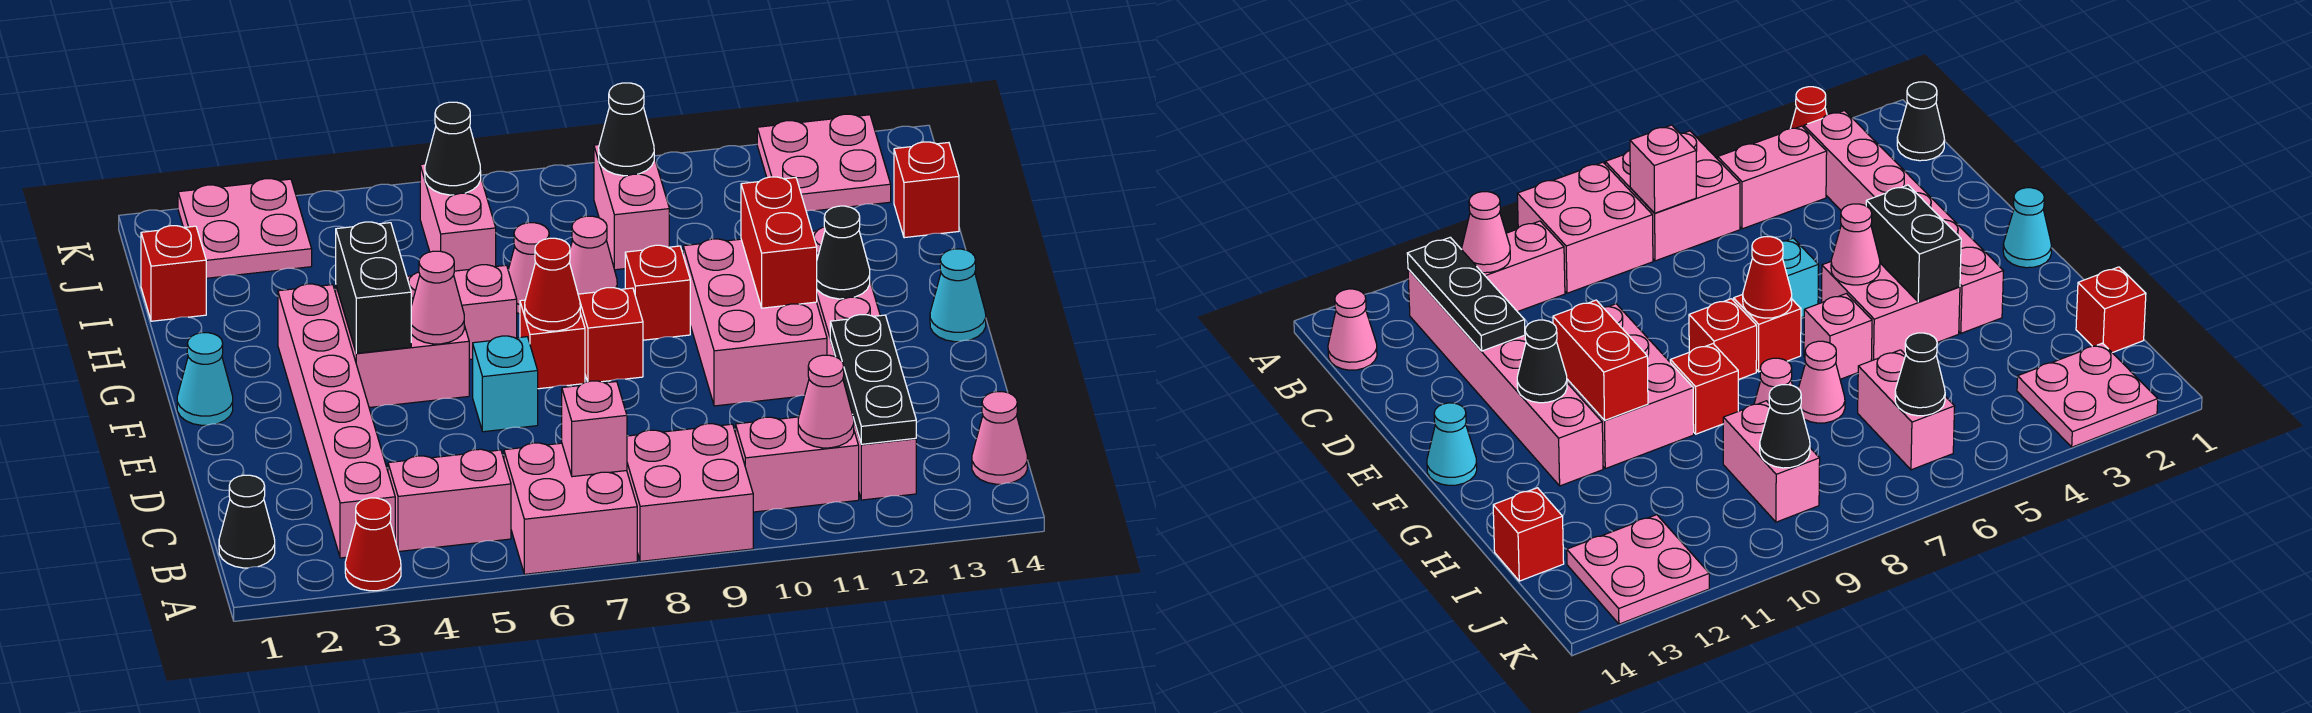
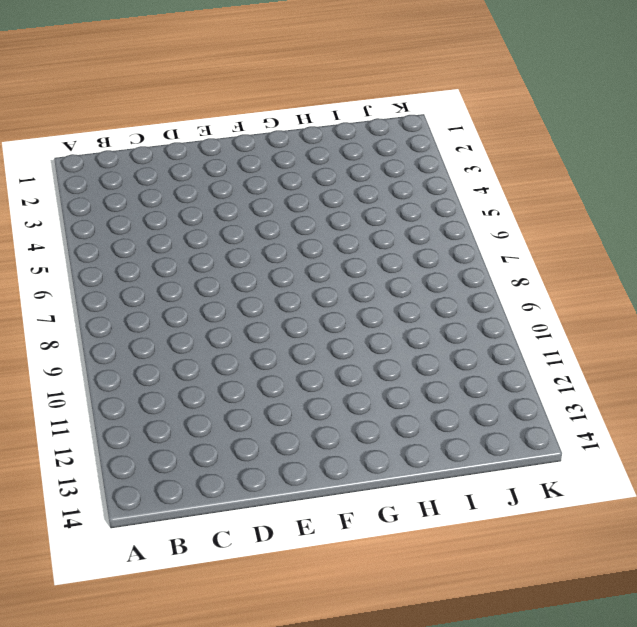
none -> red cone A3 level 1
none -> pink brick A6:B7 level 1
none -> pink brick A8:B9 level 1
none -> black cone B1 level 1

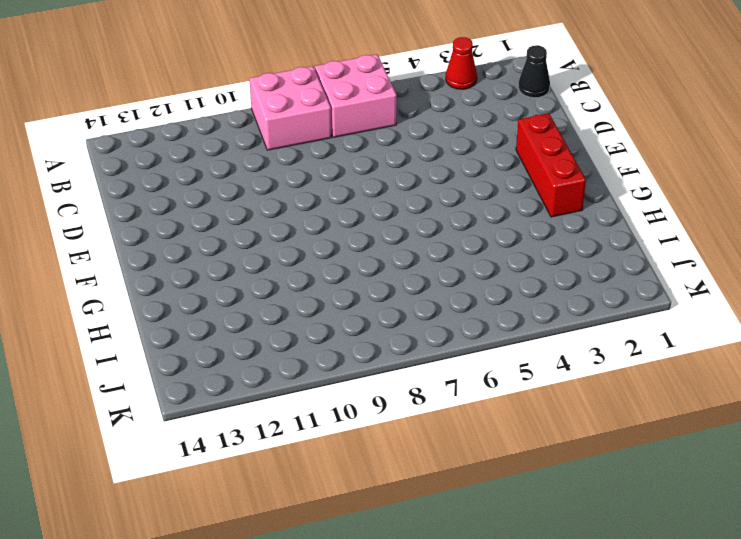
red brick E2:G2 level 1 -> none
none -> pink brick B3:G3 level 1
none -> pink brick B4:B5 level 1
none -> pink brick B10:B11 level 1
none -> pink brick B12:G12 level 1

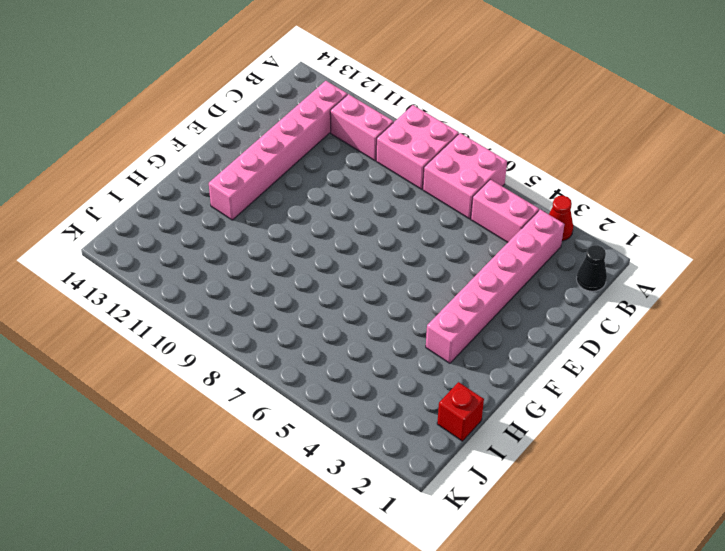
none -> pink cone B14 level 1
none -> cyan brick E6 level 1
none -> pink brick E10:G11 level 1
none -> cyan cone F1 level 1

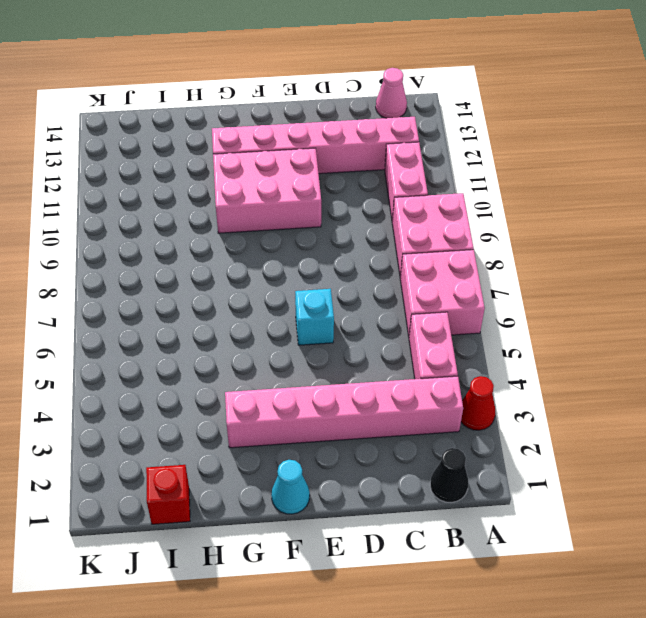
none -> pink brick F4:G5 level 1
none -> red brick F7 level 1
none -> red brick F8 level 1
none -> cyan cone F14 level 1

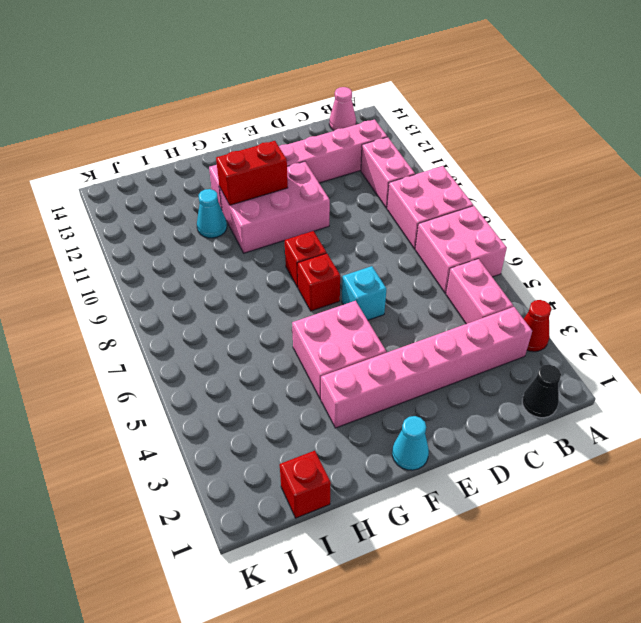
cyan cone H11 level 1 -> cyan cone F14 level 1
none -> pink brick G6 level 1
none -> red brick G9 level 1
none -> pink cone H7 level 1
none -> pink cone H8 level 1

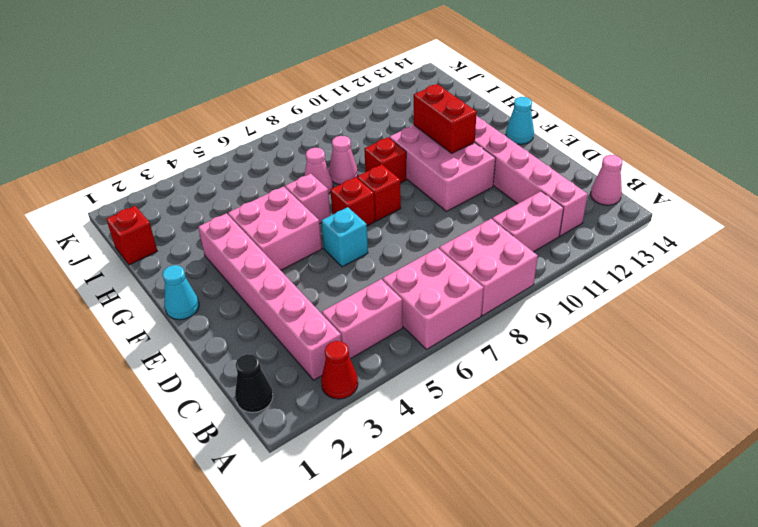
none -> pink brick I6:J6 level 1
none -> pink brick I9:J9 level 1
none -> red brick I14 level 1
none -> pink plate J2:K3 level 1

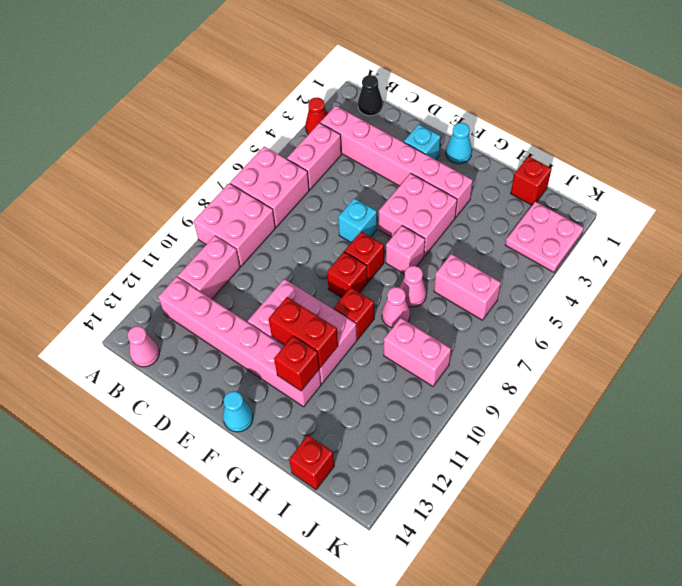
cyan brick E2 level 1 -> none
red brick G12 level 2 -> none
none -> pink plate J12:K13 level 1
none -> pink brick B7 level 2
none -> pink cone B11 level 2
none -> black plate B12:D12 level 2

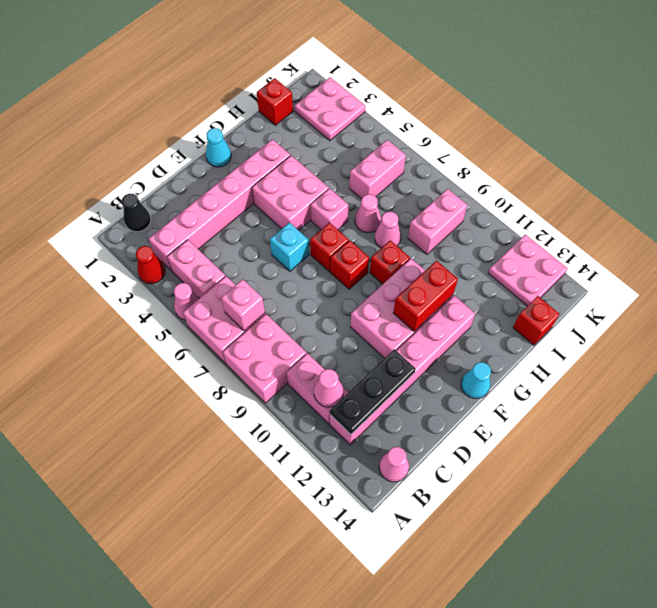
pink cone A5 level 1 -> pink cone F5 level 2
none -> black brick F4:G4 level 2
none -> red cone F7 level 2
none -> black cone F12 level 2
none -> black cone J6 level 2

